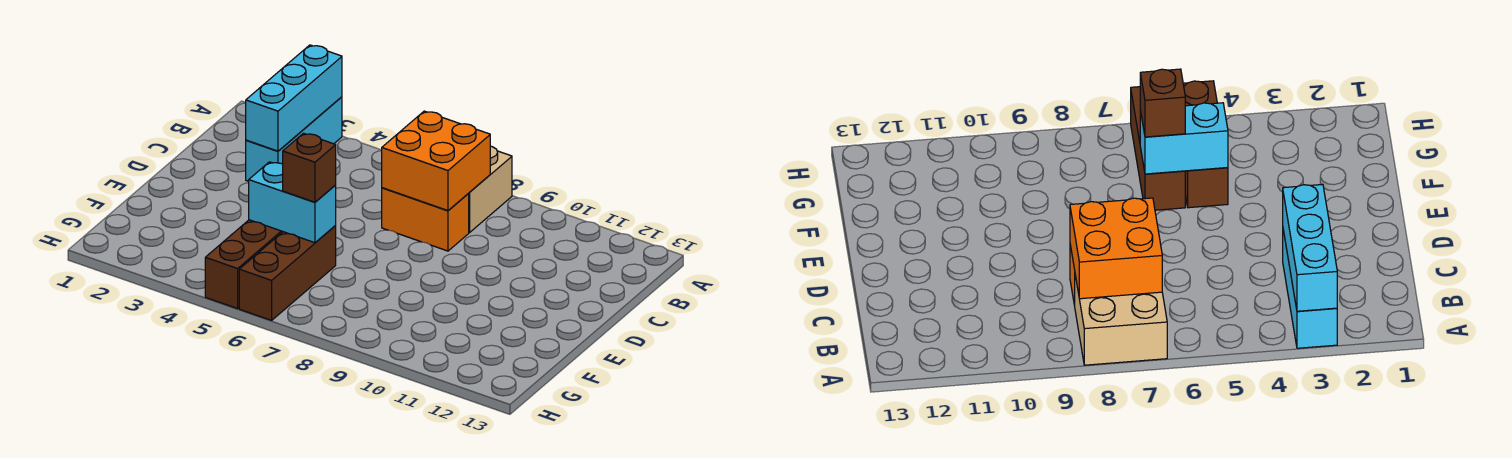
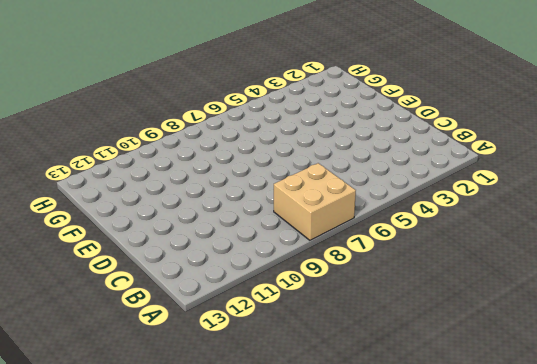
none -> cyan brick A3:C3 level 1
none -> orange brick C7:C8 level 1

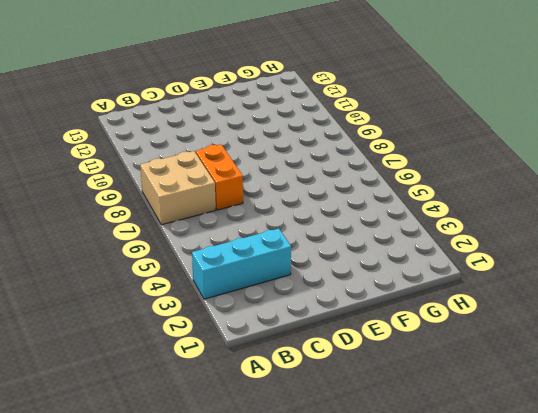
none -> brown brick F5:H5 level 1
none -> brown brick F6:H6 level 1

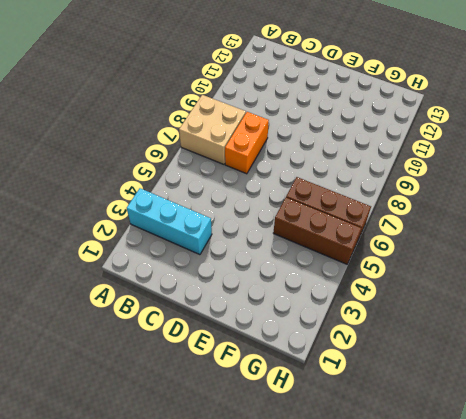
none -> cyan brick A3:C3 level 2
none -> orange brick B7:C8 level 2

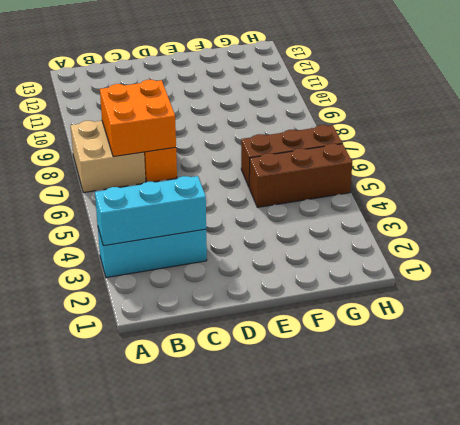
none -> cyan brick F5:F6 level 2
none -> brown brick F6 level 3

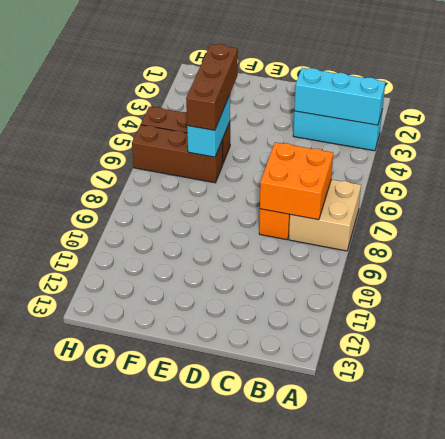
brown brick F4:F6 level 3 -> brown brick F6 level 3

